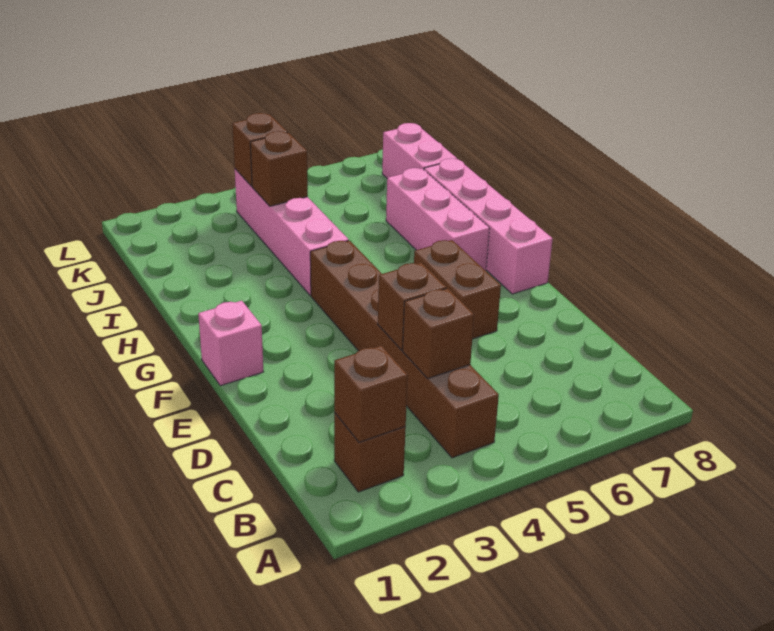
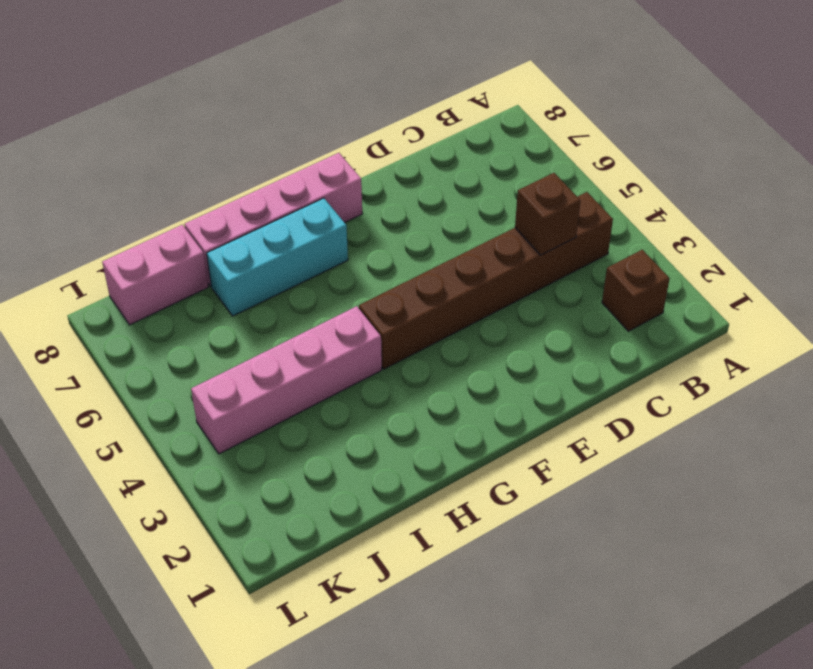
cyan brick G7:I7 level 1 -> pink brick G7:I7 level 1
none -> brown brick E6:F6 level 1
none -> pink brick F1 level 1
none -> brown brick B2 level 2

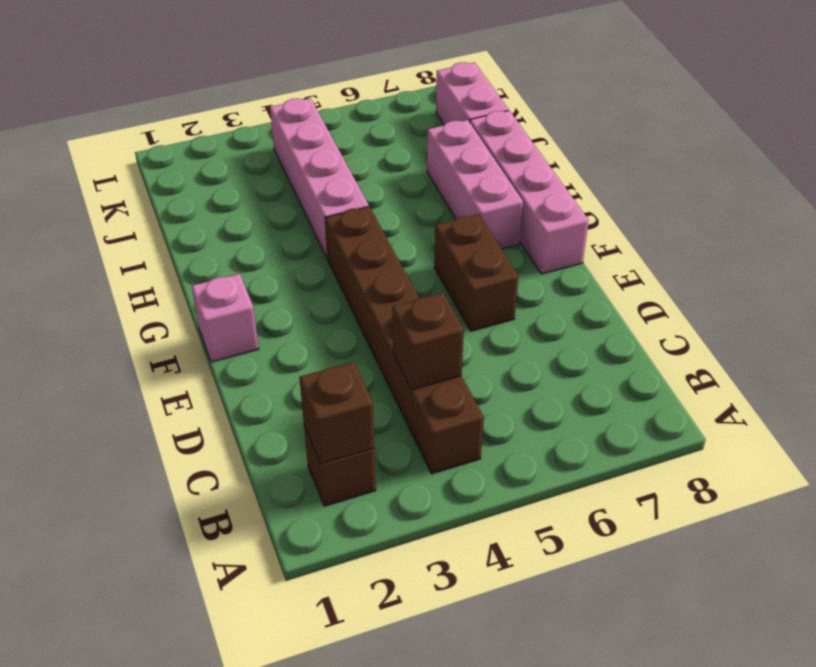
none -> brown brick D4 level 2
none -> brown brick J4 level 2
none -> brown brick K4 level 2

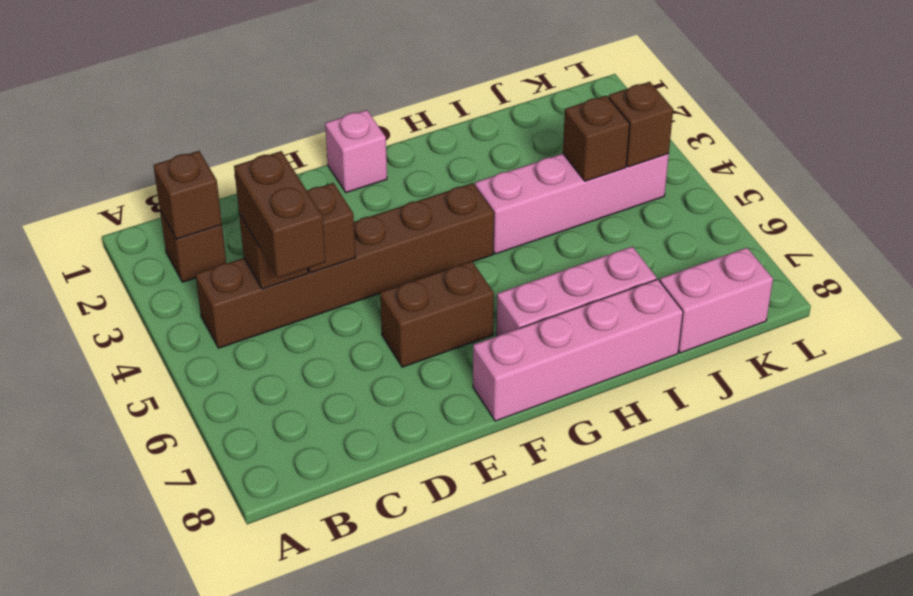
brown brick C4:C5 level 3 -> none

